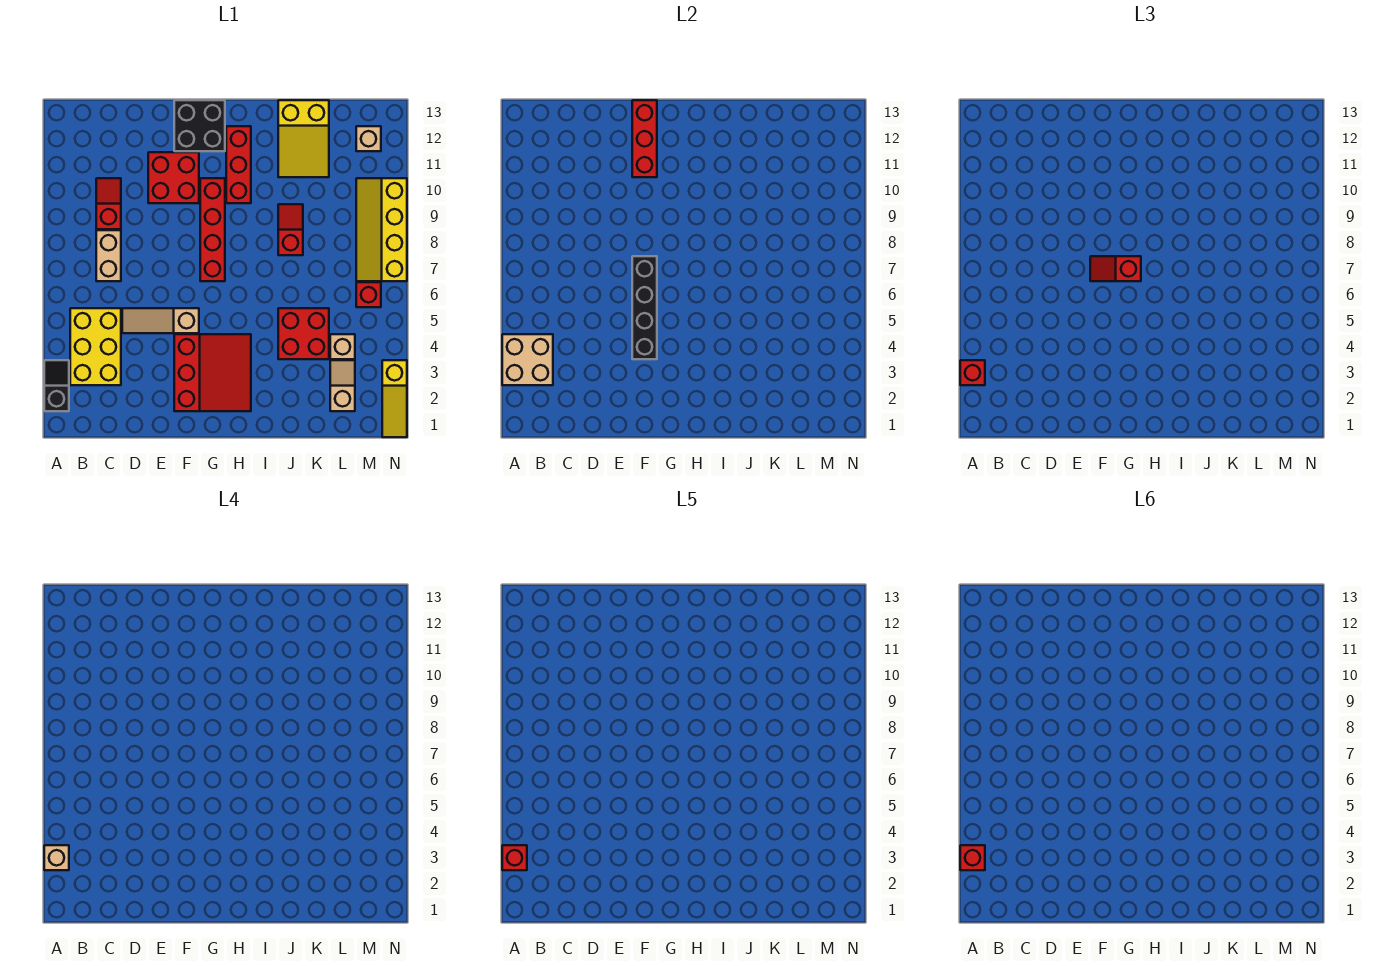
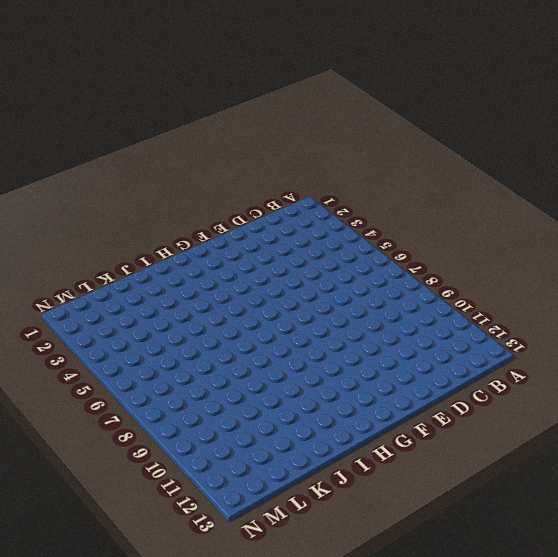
none -> black slope A2:A3 level 1 top 2
none -> yellow brick B3:C5 level 1
none -> tan brick C7:C8 level 1

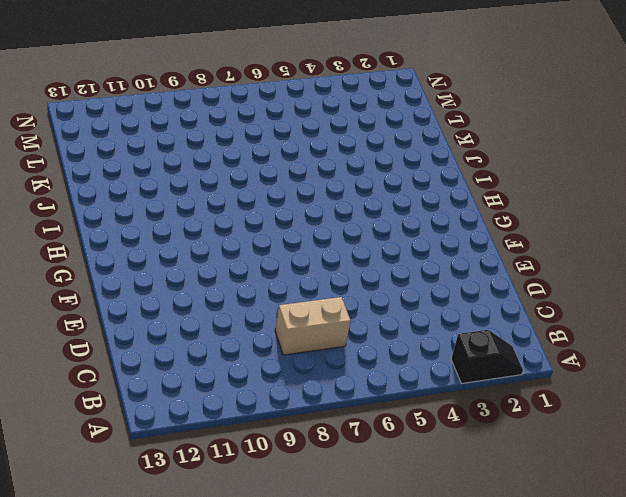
black slope A2:A3 level 1 top 3 -> black slope A2:A3 level 1 top 2
none -> yellow brick B3:C5 level 1
none -> red slope C9:C10 level 1 top 9
none -> tan slope D5:F5 level 1 top F

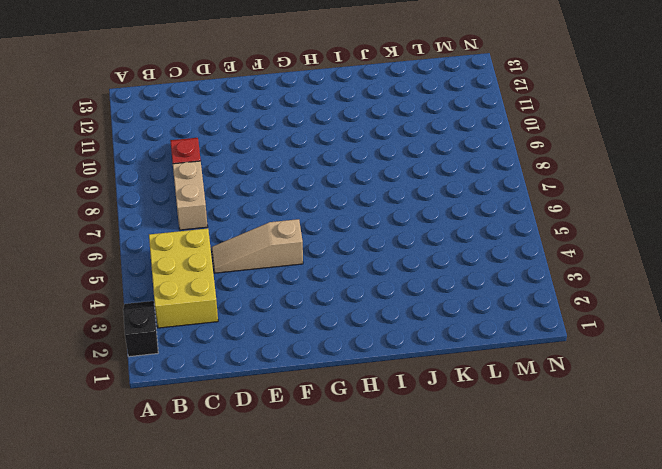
none -> red brick E10:F11 level 1
none -> red slope F2:H4 level 1 top F
none -> black brick F12:G13 level 1

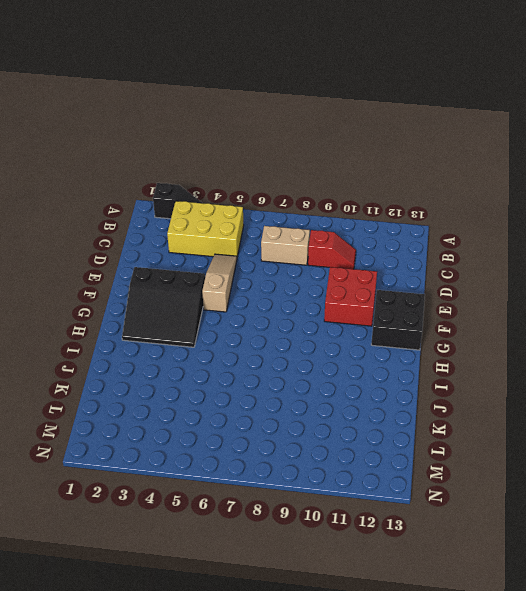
black slope F2:H4 level 1 top F -> red slope F2:H4 level 1 top F
none -> red brick G7:G10 level 1
none -> red brick H10:H12 level 1
none -> red brick J4:K5 level 1

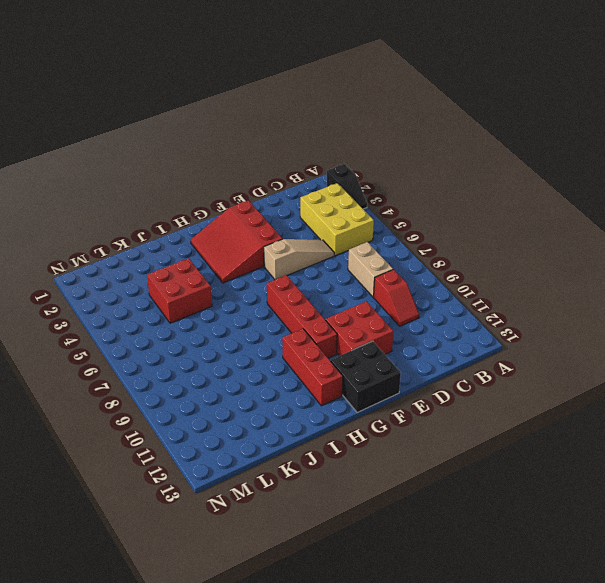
none -> red slope J8:J9 level 1 top 8
none -> yellow slope J11:K13 level 1 top 13
none -> tan slope L2:L3 level 1 top 2

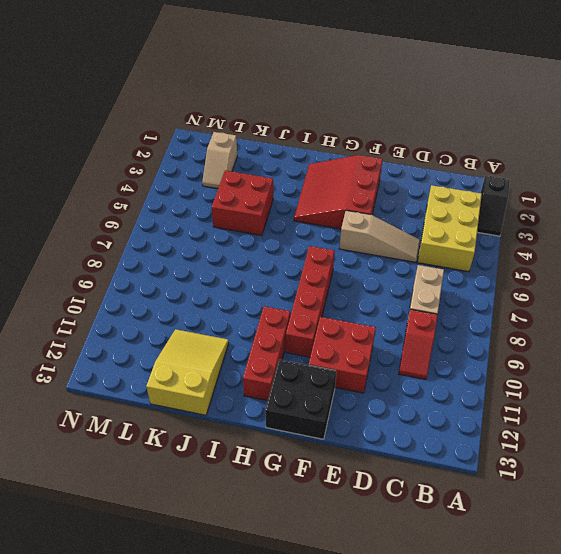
none -> red slope J8:J9 level 1 top 8
none -> tan brick L4 level 1
none -> red brick M6 level 1

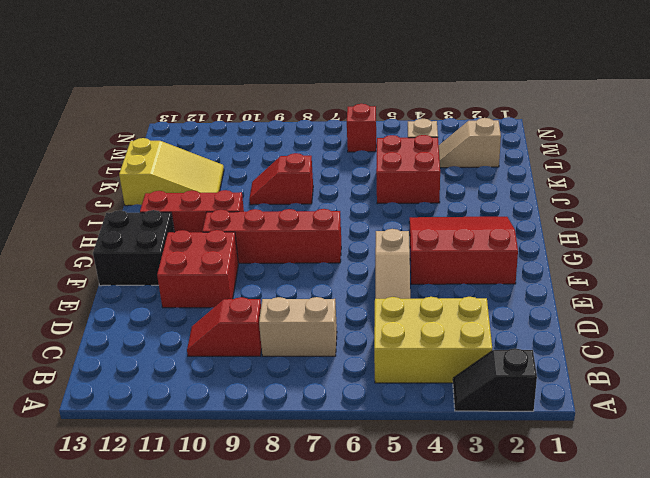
none -> yellow slope M7:N10 level 1 top N
none -> tan brick M12 level 1
none -> yellow slope N1:N3 level 1 top 3

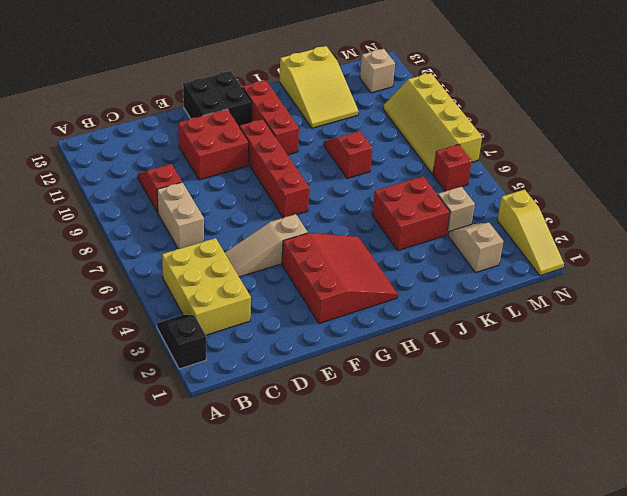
none -> tan brick A3:B4 level 2
none -> black brick F4:F7 level 2
none -> red brick F11:F13 level 2

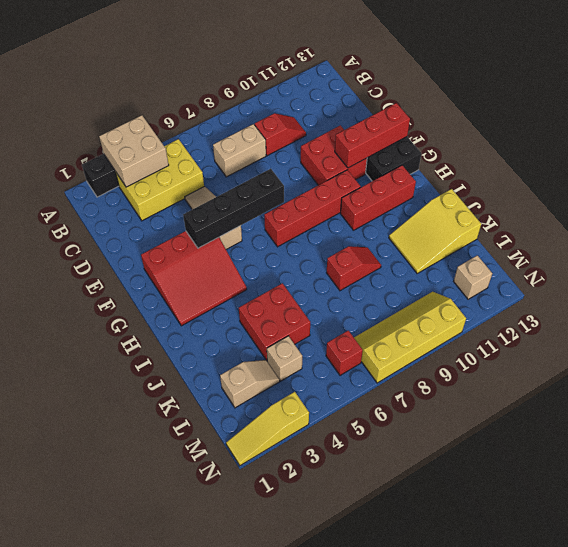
none -> red brick A3 level 3
none -> red slope F7:G7 level 3 top G
none -> tan brick A3 level 4

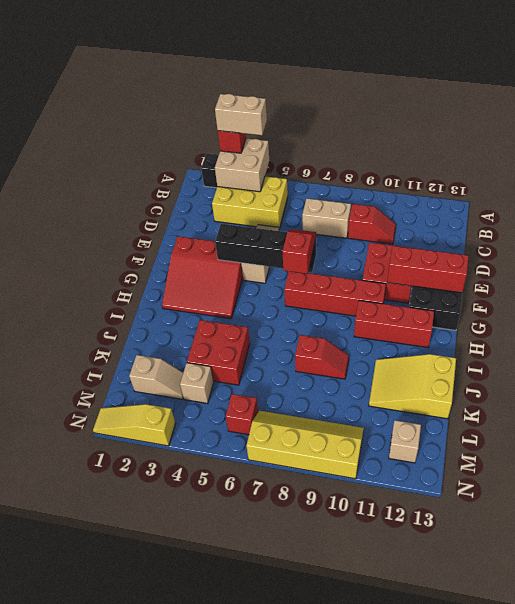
tan brick A3:A4 level 4 -> tan brick A3 level 4
none -> red brick A3 level 5
none -> red brick A3 level 6

